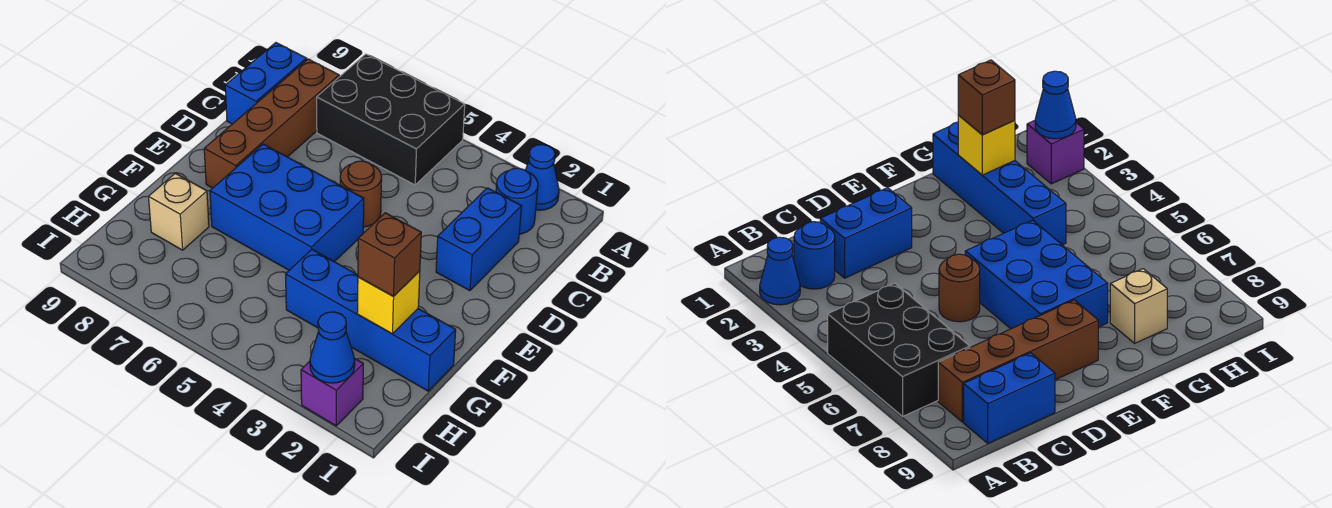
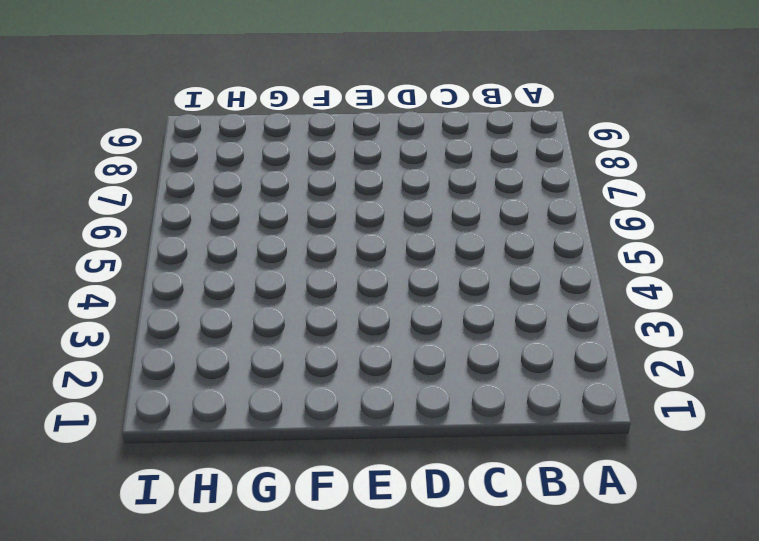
none -> blue cone A2 level 1
none -> black brick A5:B7 level 1
none -> blue round brick B2 level 1

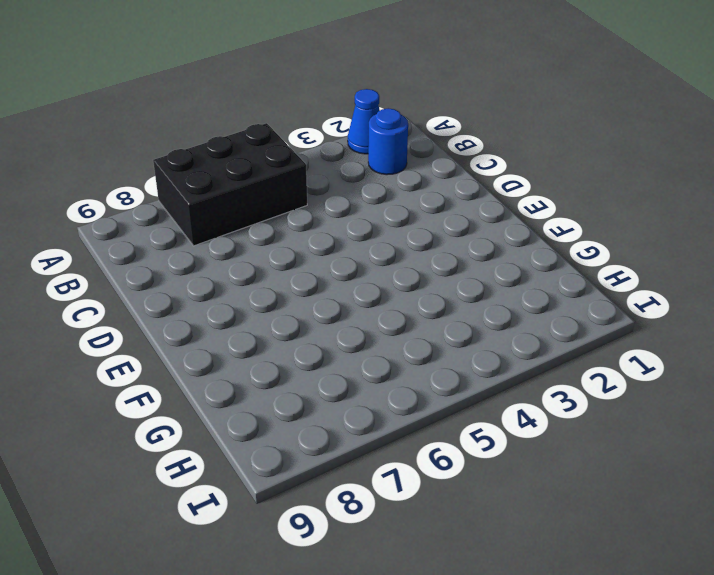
none -> brown brick B8:E8 level 1
none -> blue brick B9:C9 level 1
none -> blue brick C2:D2 level 1

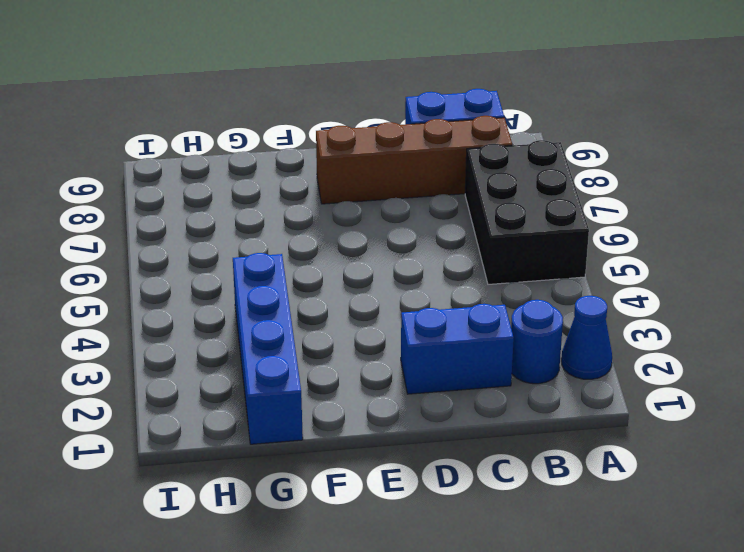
none -> brown round brick D5 level 1
none -> blue brick E5:F7 level 1
none -> tan brick G8 level 1

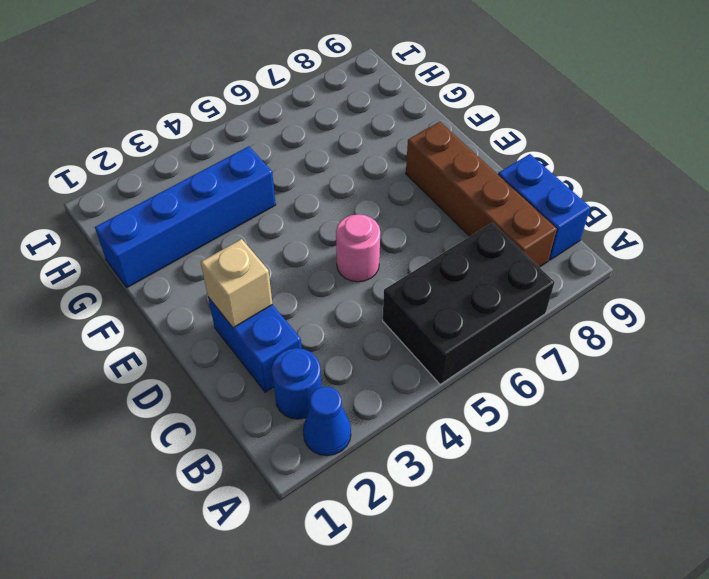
tan brick D2 level 2 -> tan brick G8 level 1
pink round brick D5 level 1 -> brown round brick D5 level 1
none -> blue brick E5:F7 level 1
none -> purple brick I2 level 1
none -> yellow brick G2 level 2

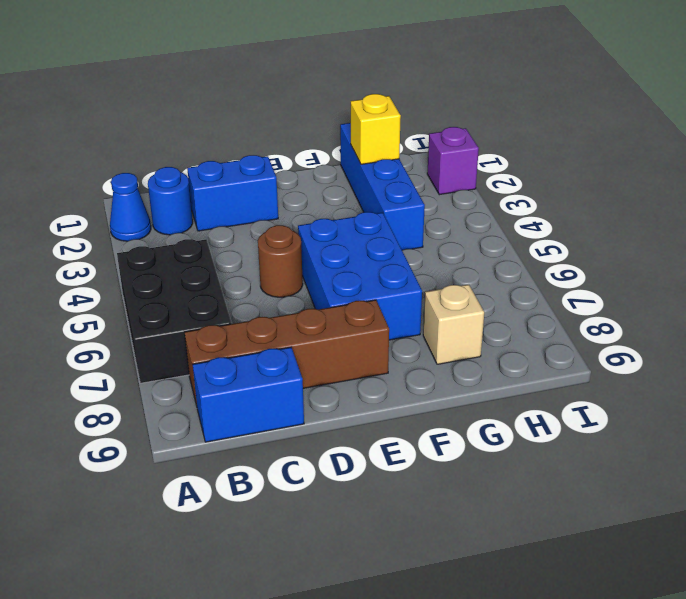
none -> blue cone I2 level 2
none -> brown brick G2 level 3

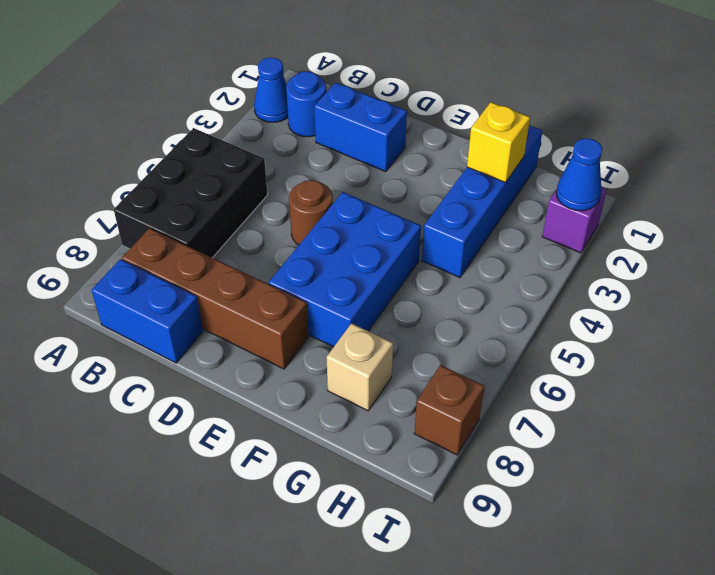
brown brick I8 level 1 -> brown brick G2 level 3

